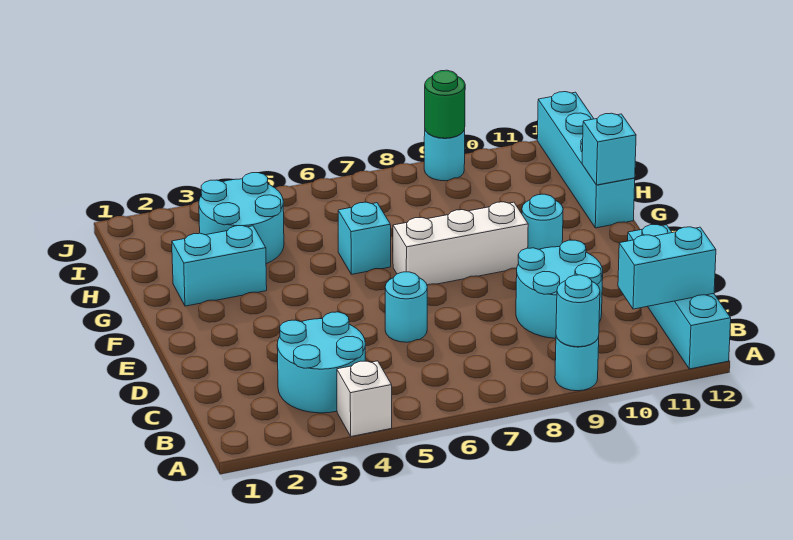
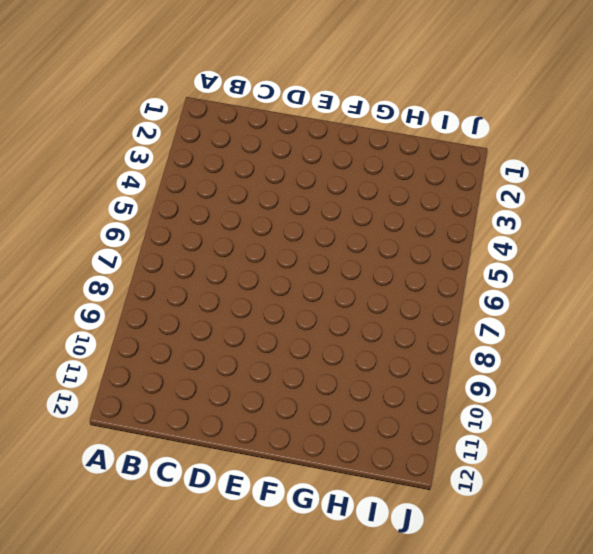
none -> white brick A4 level 1
none -> cyan round brick A9 level 1
none -> cyan brick A12:D12 level 1

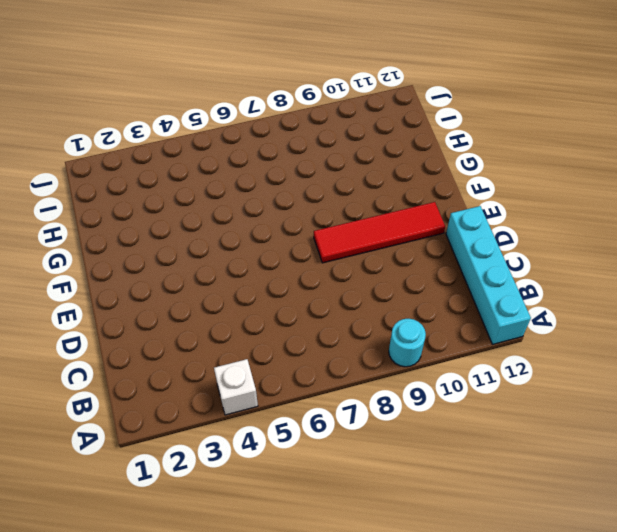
red tile E8:E11 level 1 -> none
none -> cyan round brick B3:C4 level 1
none -> cyan round brick C9:D10 level 1
none -> cyan round brick D6 level 1

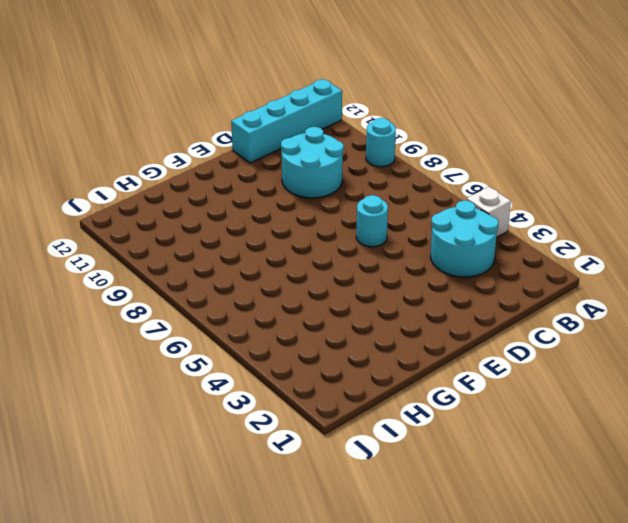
none -> white brick F7:F9 level 1
none -> cyan round brick F10 level 1
none -> cyan brick G2:G3 level 1

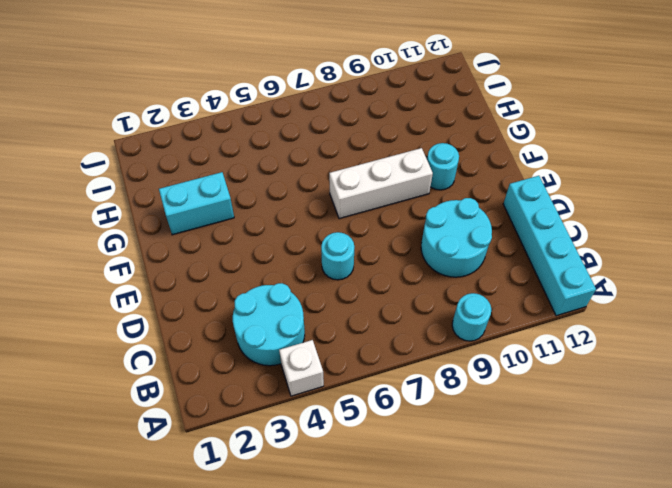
none -> cyan brick G6 level 1
none -> cyan brick G12:J12 level 1
none -> cyan round brick H3:I4 level 1

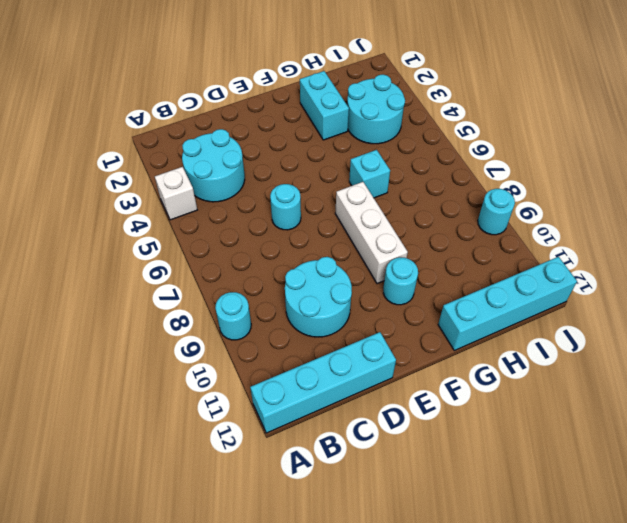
none -> cyan round brick A9 level 2
none -> cyan brick B11:B12 level 2
none -> cyan brick G12 level 2

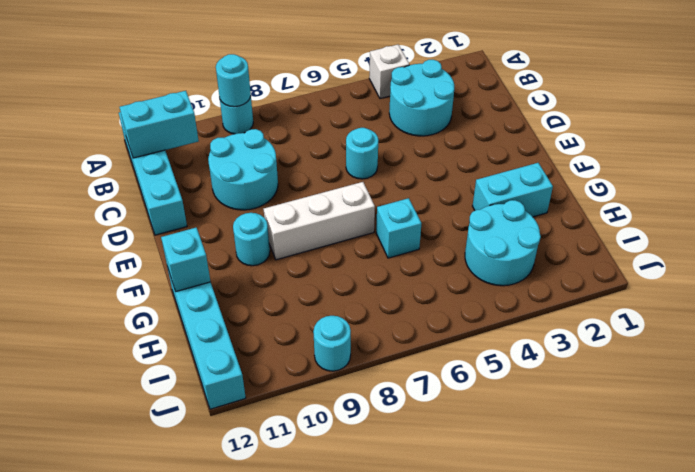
none -> green round brick J9 level 2

